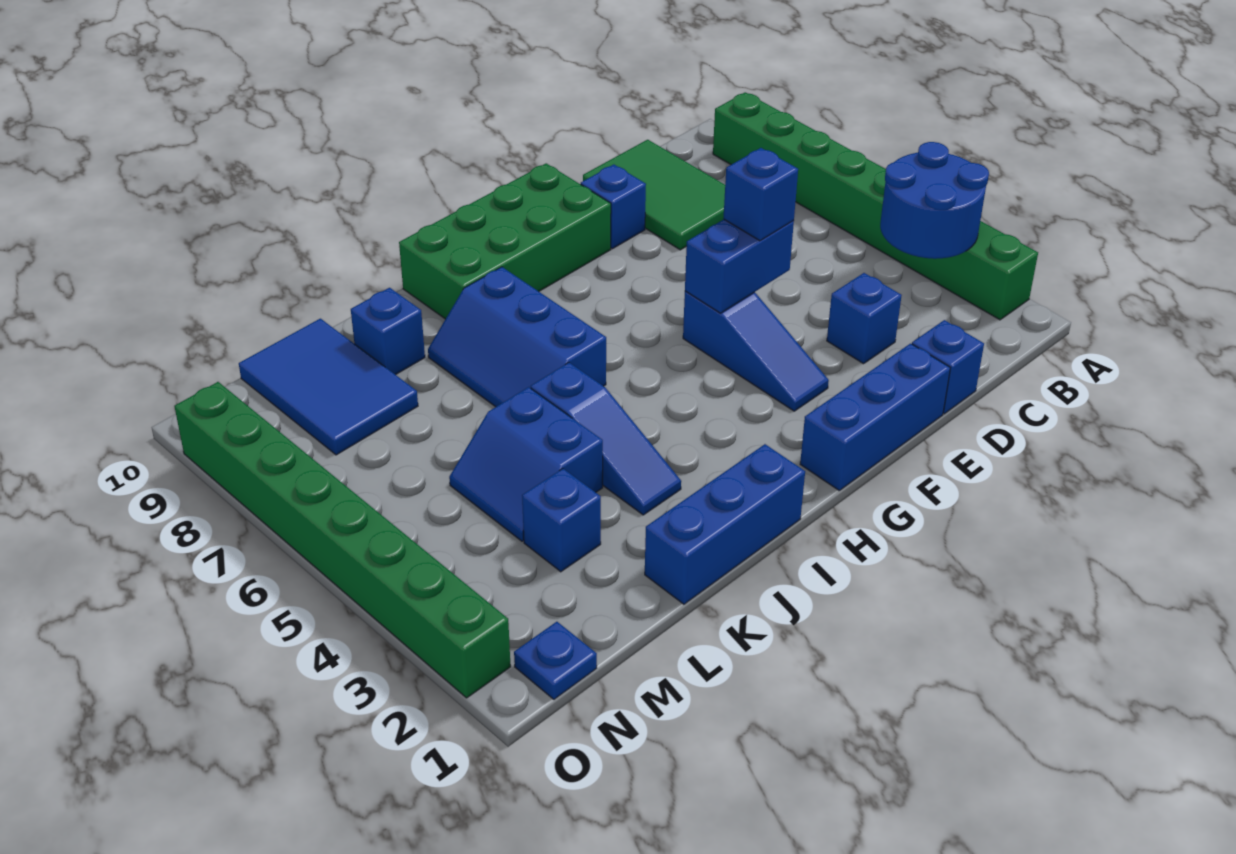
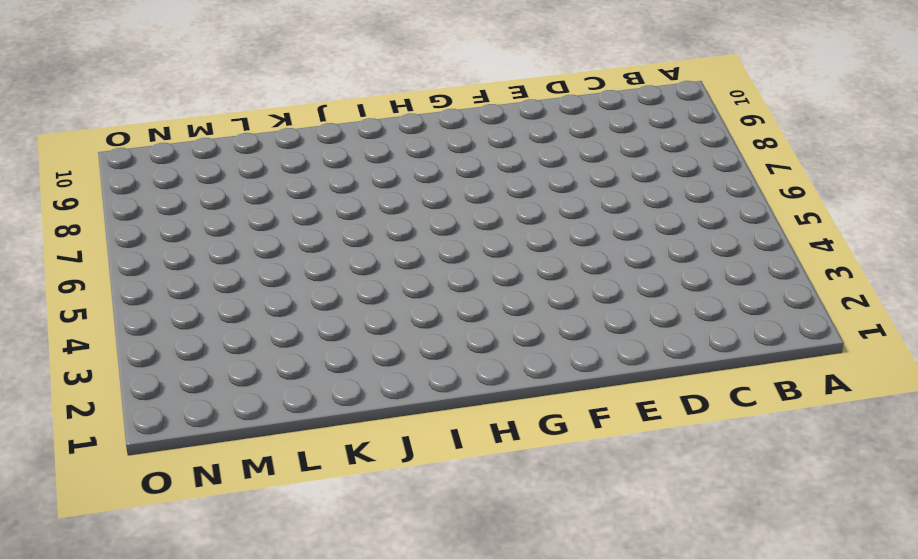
none -> green brick A2:A9 level 1
none -> green tile C8:D10 level 1
none -> blue brick D1 level 1

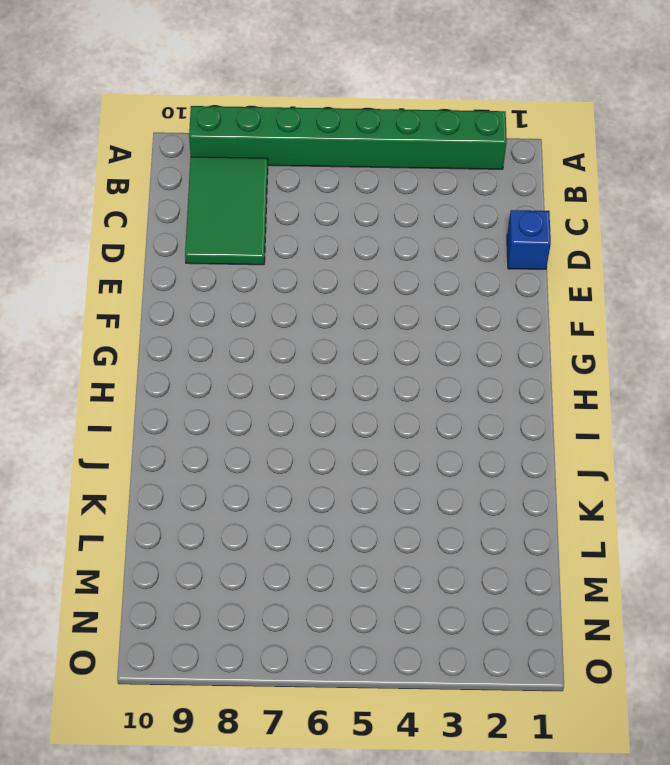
green tile B8:D9 level 1 -> green tile C8:D10 level 1
none -> blue brick D3 level 1
none -> blue brick E1:G1 level 1
none -> blue brick E9 level 1

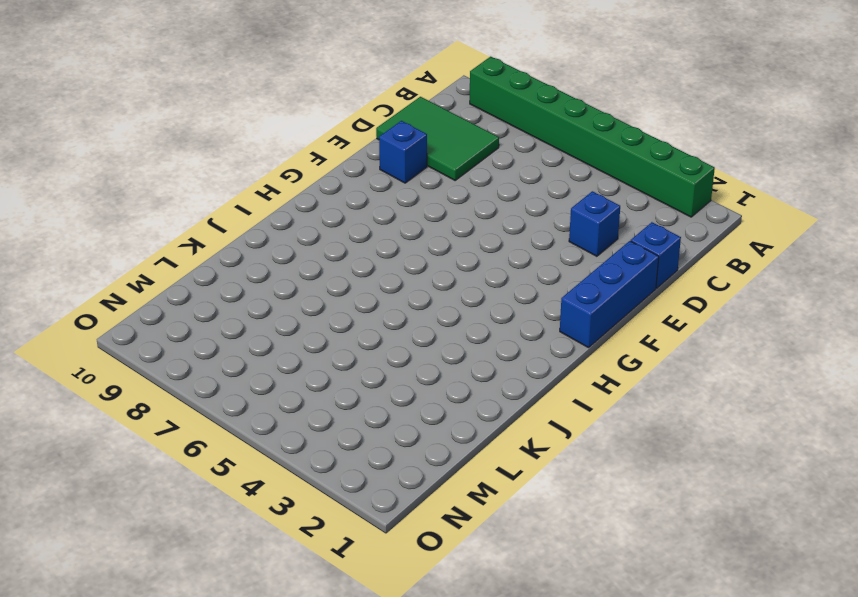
none -> blue slope F3:F5 level 1 top 5
none -> green brick F9:I10 level 1
none -> blue brick I1:K1 level 1

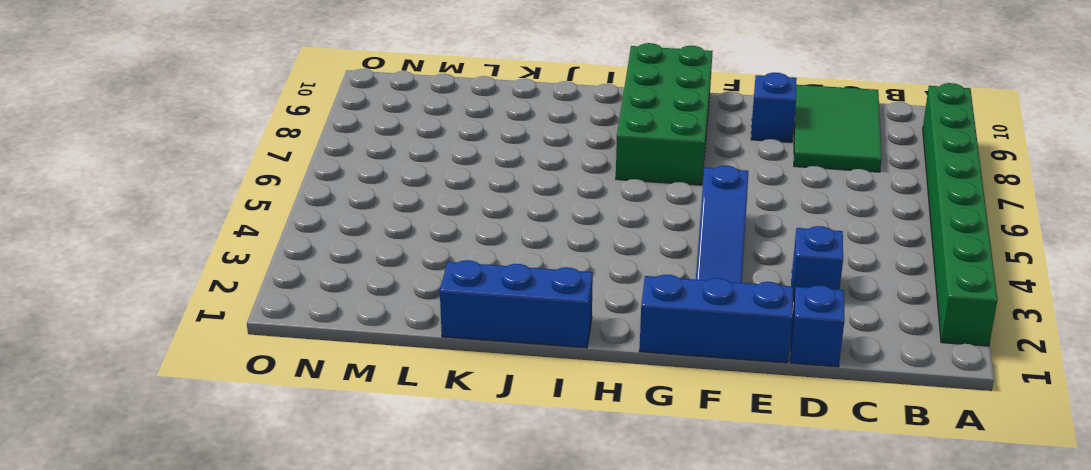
green brick G7:H10 level 1 -> green brick F9:I10 level 1
none -> blue slope I6:J8 level 1 top I
none -> blue slope J3:J5 level 1 top 5
none -> blue slope K4:L5 level 1 top K

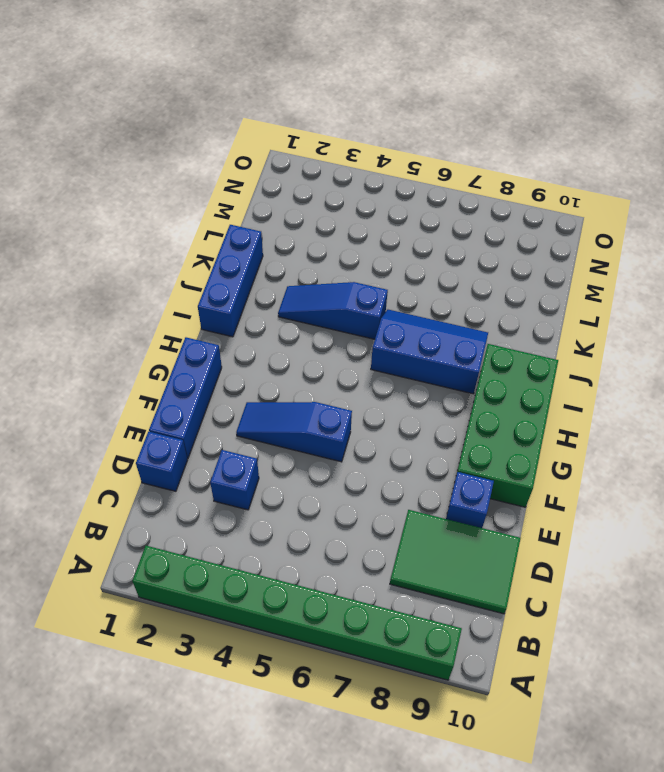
none -> blue slope K4:L5 level 1 top K
none -> blue brick K9 level 1
none -> blue brick L3 level 1

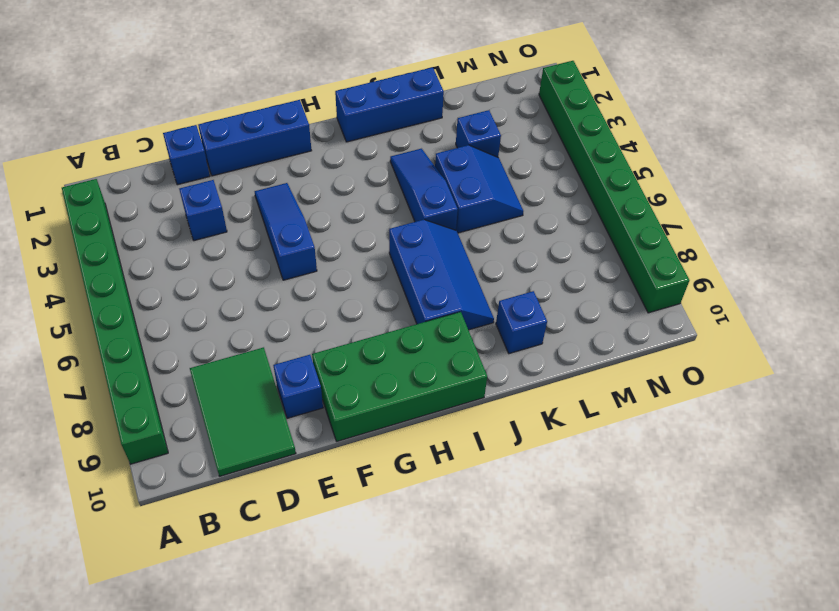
none -> blue tile L8:M10 level 1
none -> blue plate N1 level 1
none -> blue round brick A3:B4 level 2

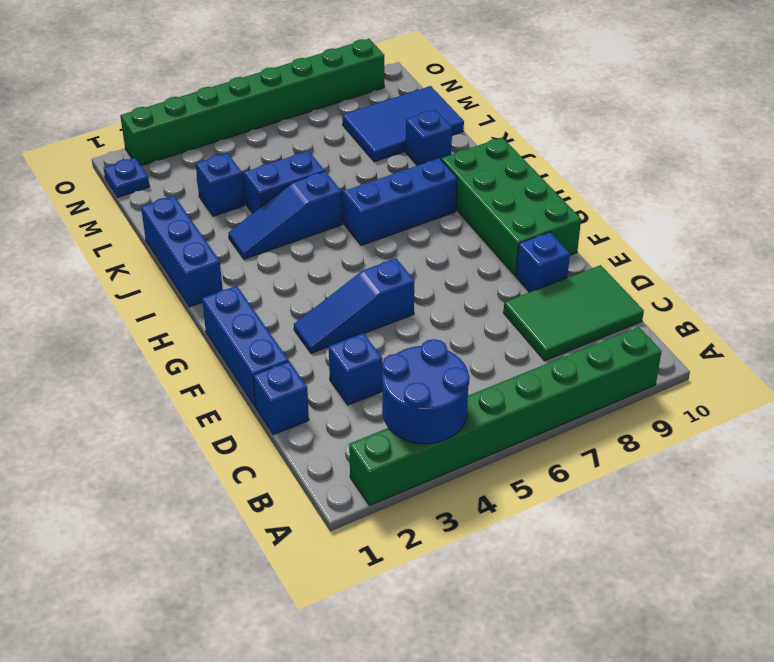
none -> blue brick E5:F5 level 2
none -> blue brick E5 level 3

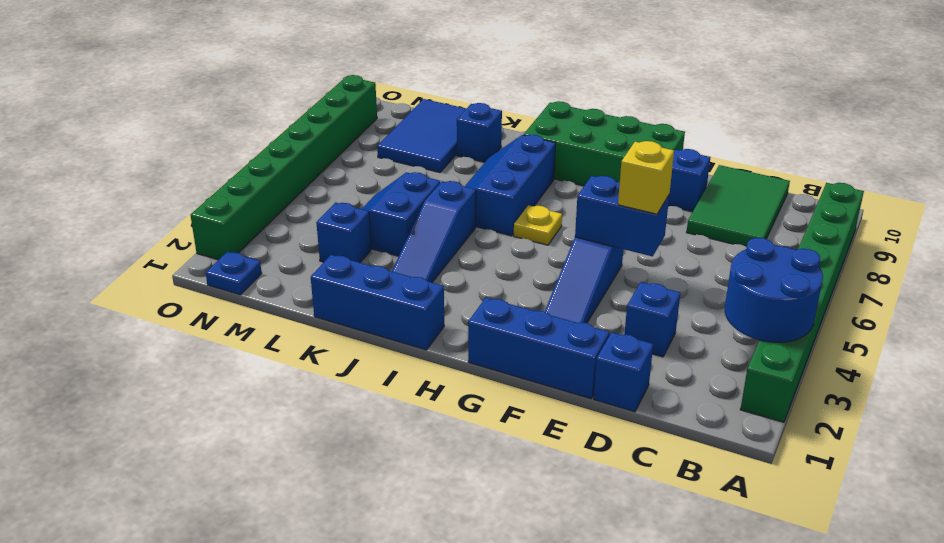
yellow brick E5 level 3 -> blue brick E5 level 3
yellow plate H6 level 1 -> none

